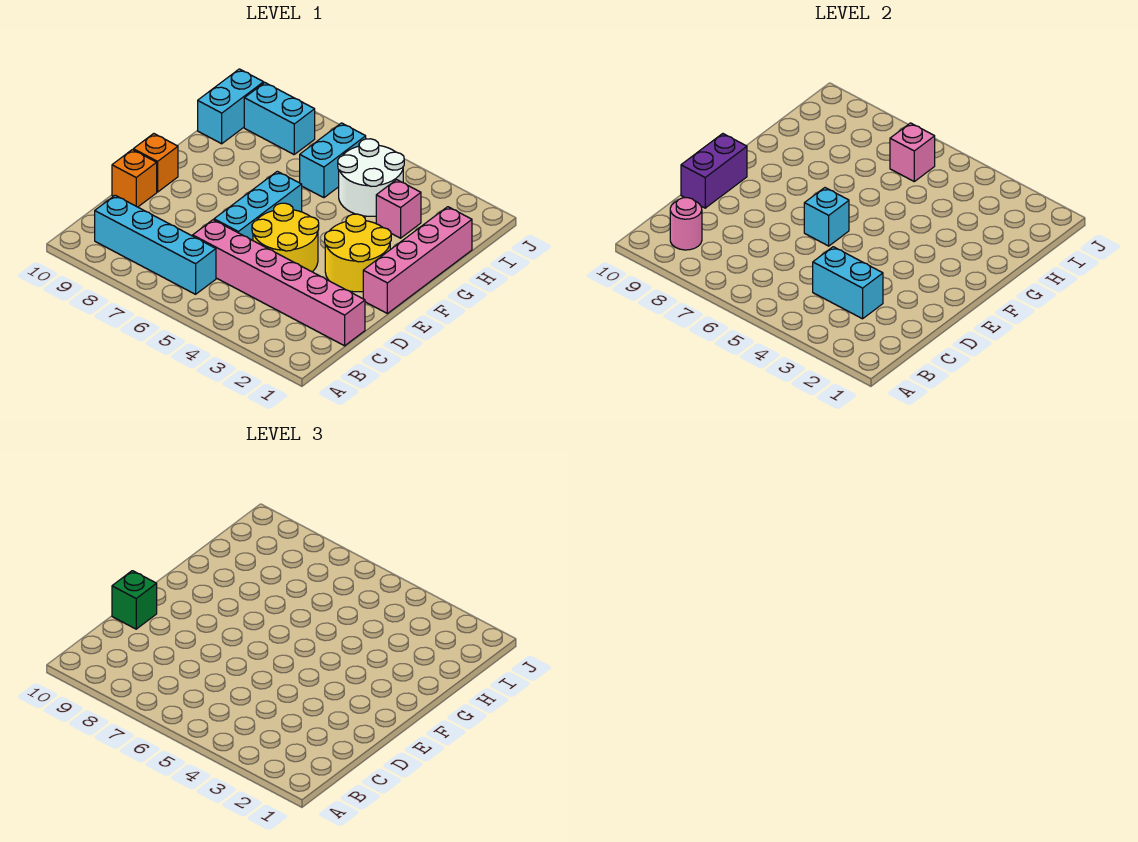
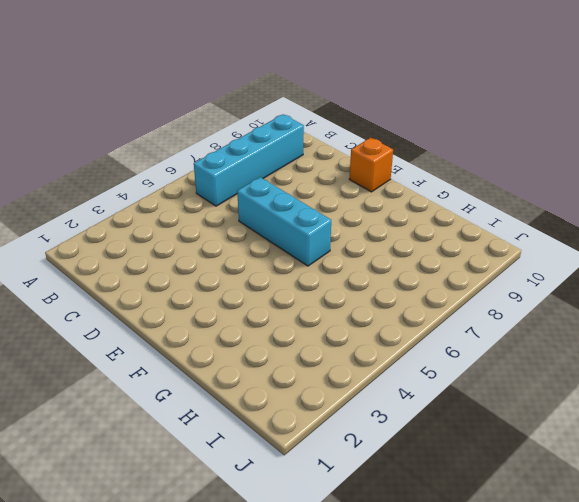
none -> pink brick C1:C6 level 1
none -> yellow round brick D4:E5 level 1
none -> orange brick D10 level 1

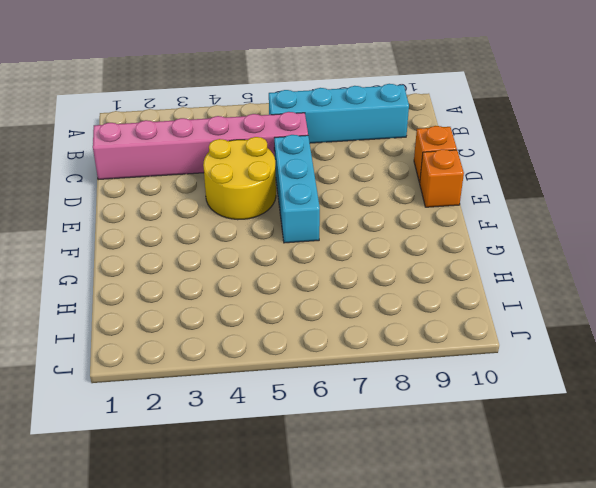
none -> pink brick E1:H1 level 1
none -> yellow round brick E2:F3 level 1
none -> pink brick H3 level 1

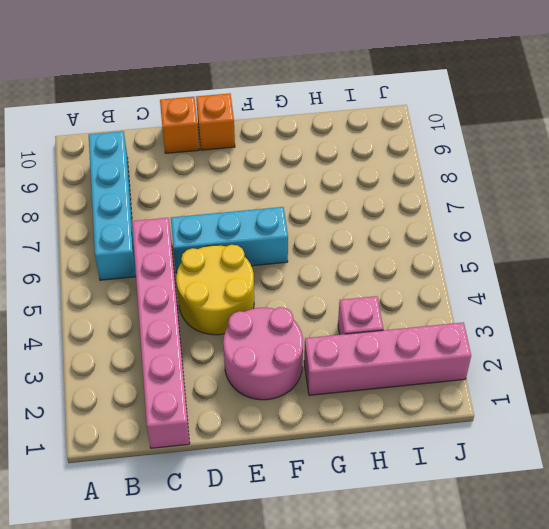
pink round brick E2:F3 level 1 -> yellow round brick E2:F3 level 1
pink brick G2:J2 level 1 -> pink brick E1:H1 level 1
none -> white round brick H4:I5 level 1
none -> cyan brick H6:I6 level 1
none -> cyan brick H10:I10 level 1

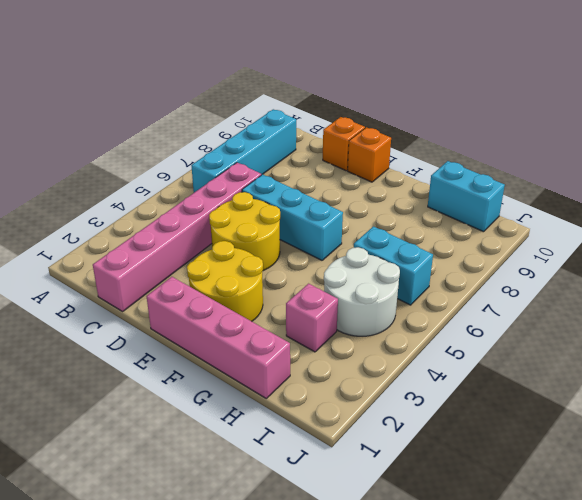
none -> cyan brick I8:I9 level 1
none -> pink round brick B9 level 2
none -> cyan brick C3:C4 level 2

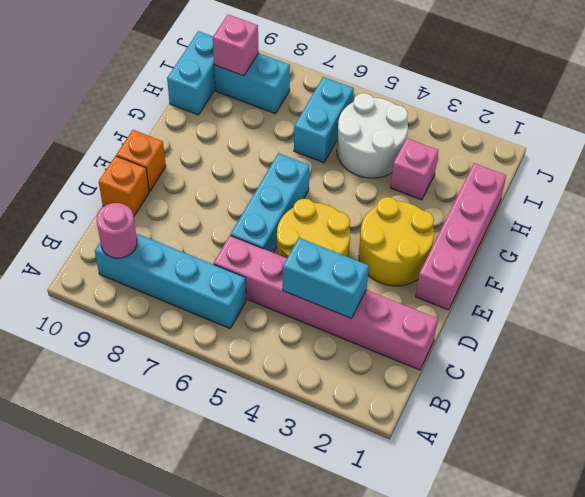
pink brick I9 level 2 -> pink brick I6 level 2
none -> purple brick D10:E10 level 2
none -> cyan brick E6 level 2
none -> green brick D10 level 3

